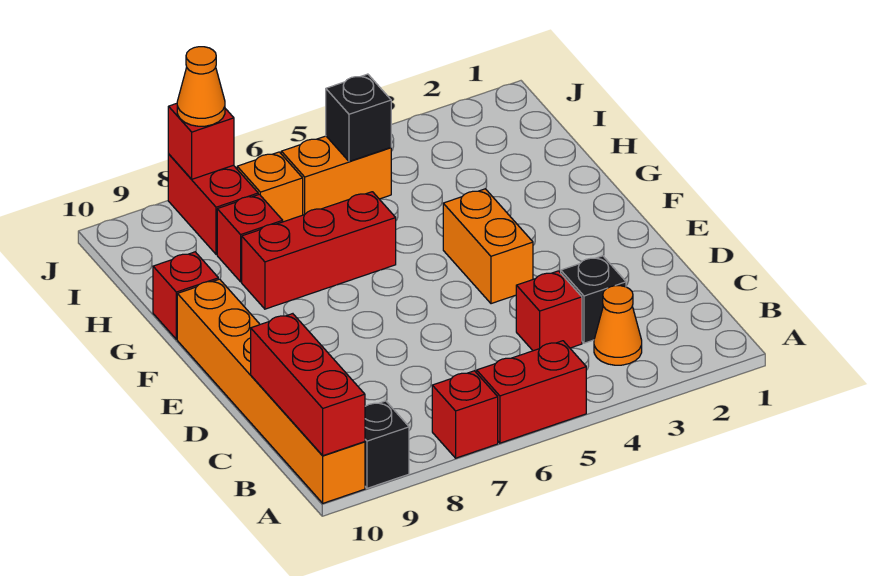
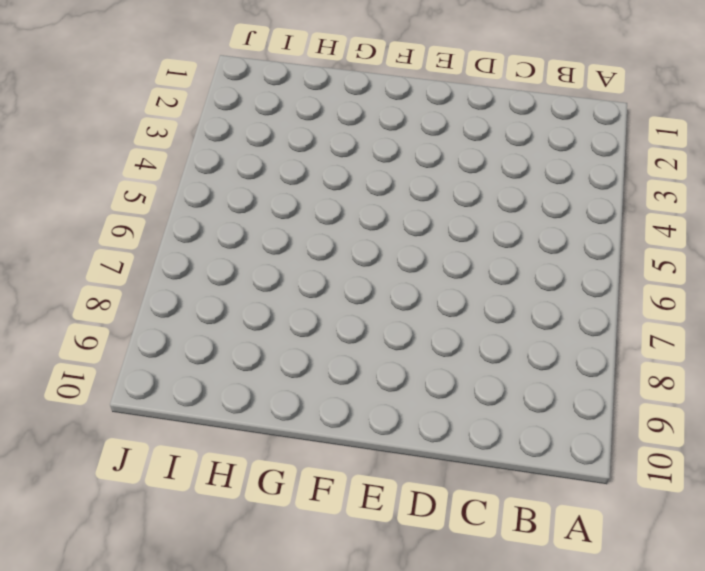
none -> red brick A5:A6 level 1
none -> red brick A7 level 1
none -> black brick A9 level 1

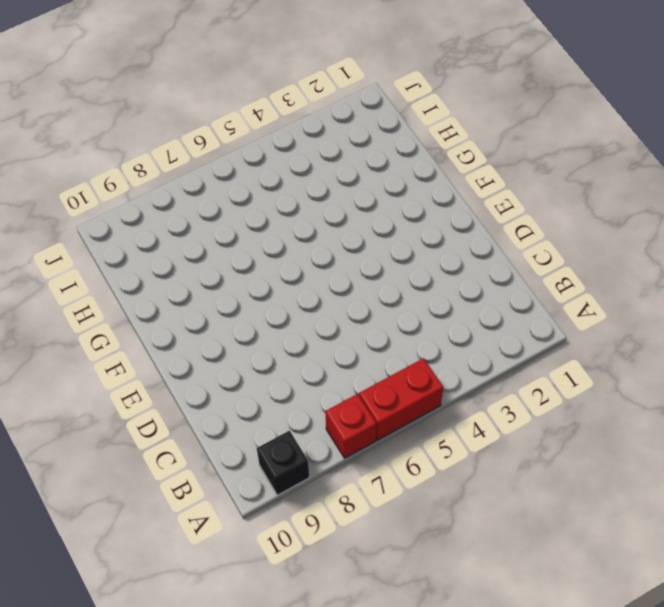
none -> orange brick A10:F10 level 1
none -> orange cone B3 level 1
none -> black brick C3 level 1

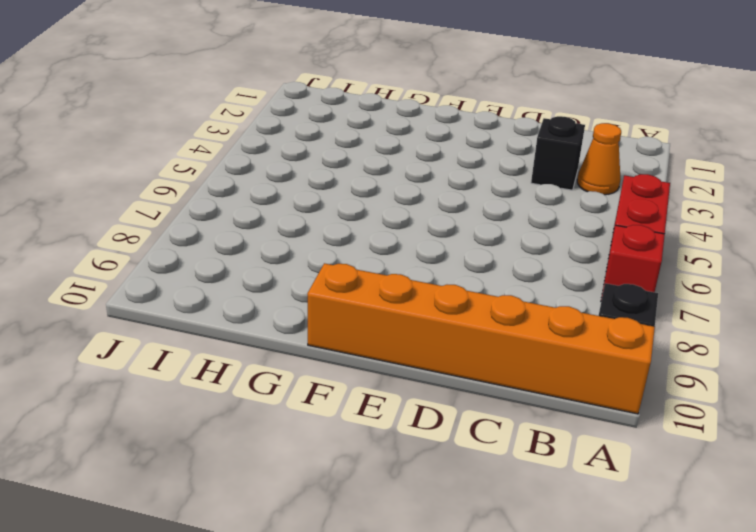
none -> red brick C4 level 1
none -> orange brick E4:F4 level 1
none -> red brick G6:G8 level 1

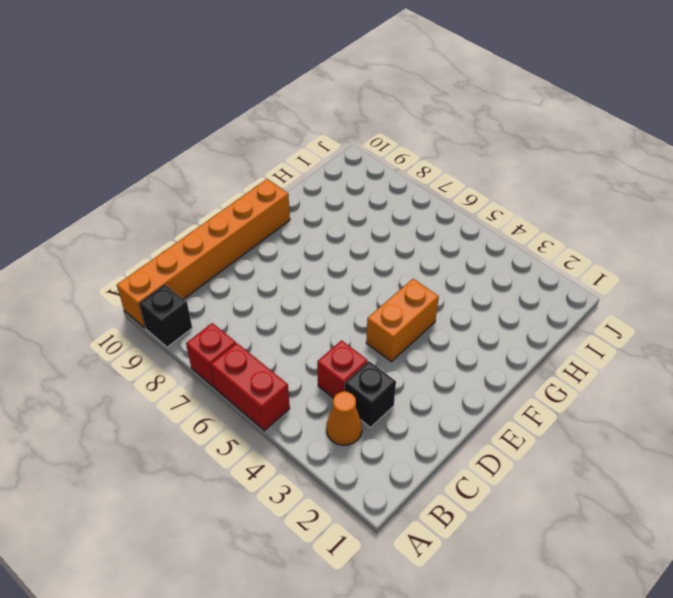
none -> red brick G6:G8 level 1
none -> red brick G10 level 1
none -> red brick H8 level 1

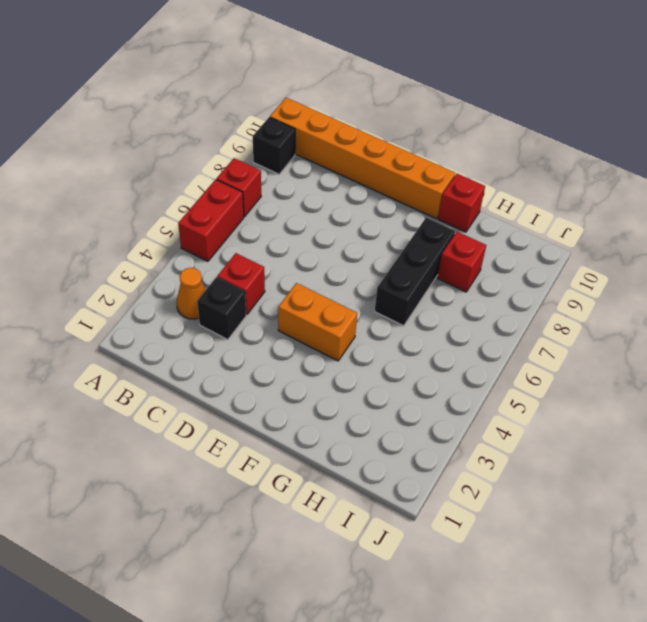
black brick G6:G8 level 1 -> red brick G6:G8 level 1
none -> orange brick I5:I6 level 1
none -> orange brick I7 level 1
none -> red brick I8:J8 level 1

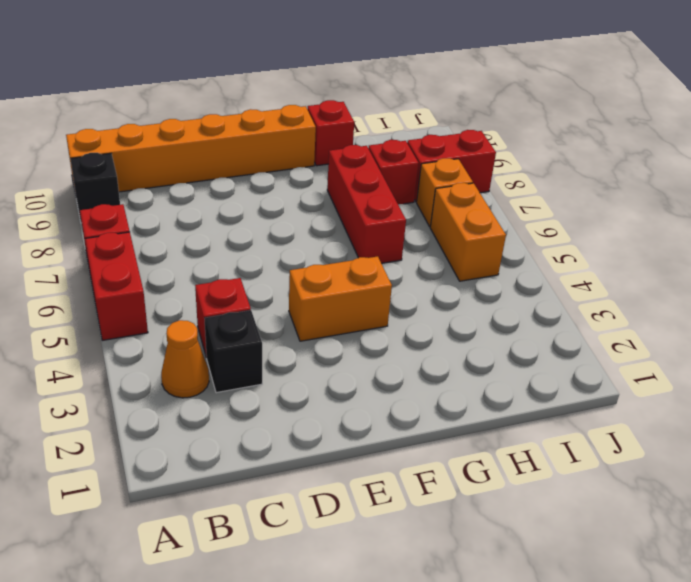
none -> red brick A10:C10 level 2
none -> black brick I5 level 2
none -> red brick J8 level 2

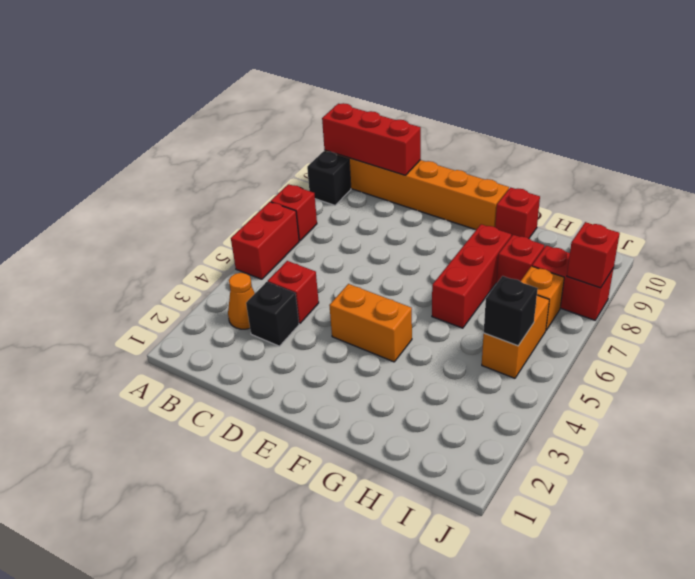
none -> orange cone J8 level 3

